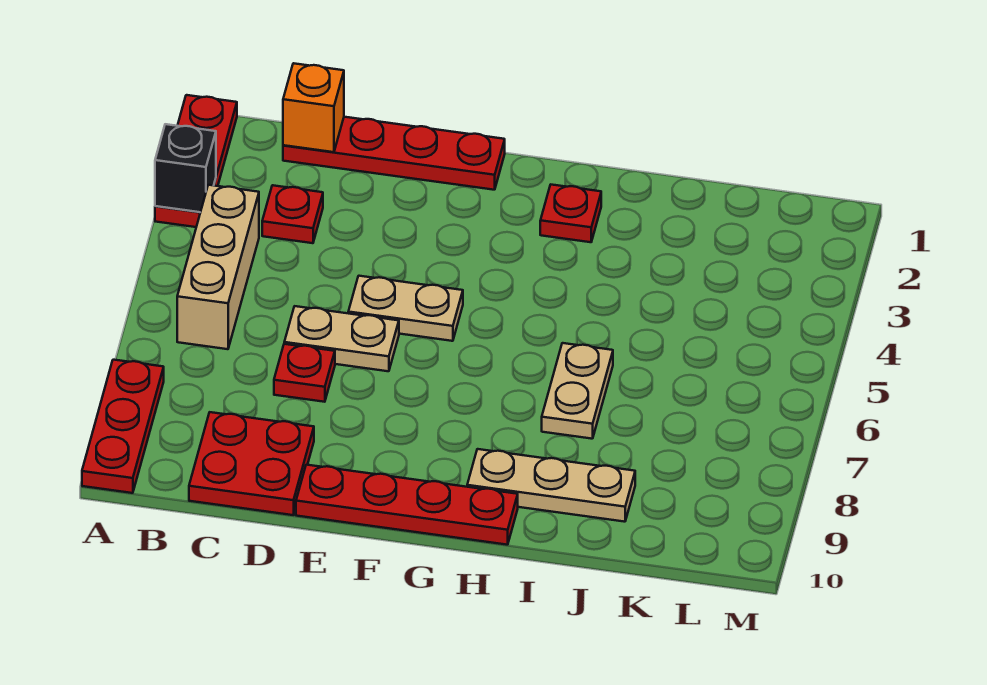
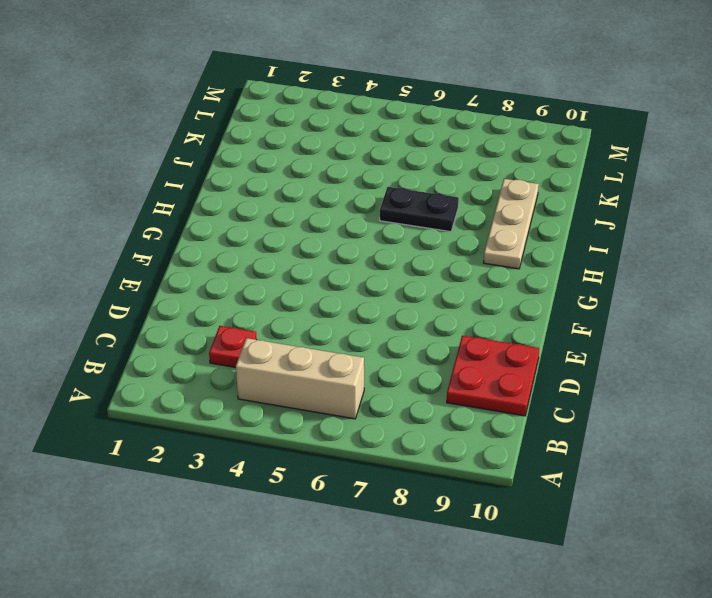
black plate I6:I7 level 1 -> tan plate I6:I7 level 1
none -> red plate A1:A3 level 1
none -> red plate A8:A10 level 1
none -> red plate C1:F1 level 1

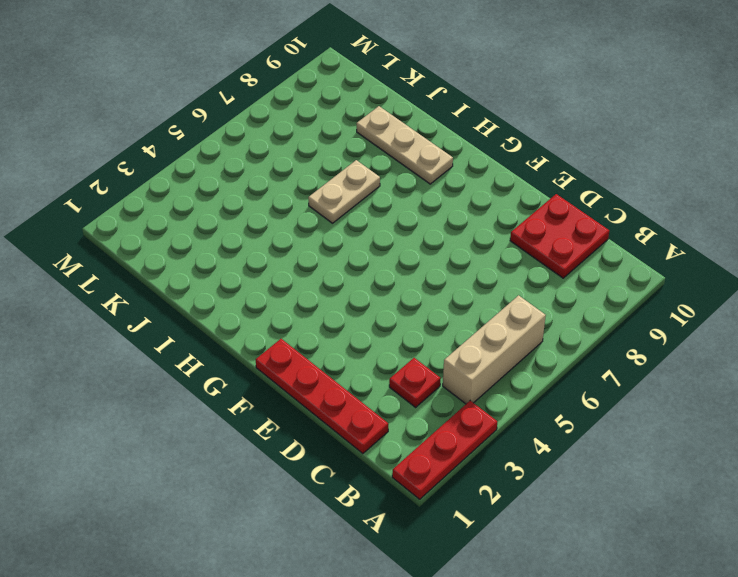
none -> red plate A8:A10 level 1
none -> tan plate D6:E6 level 1
none -> red plate D7 level 1

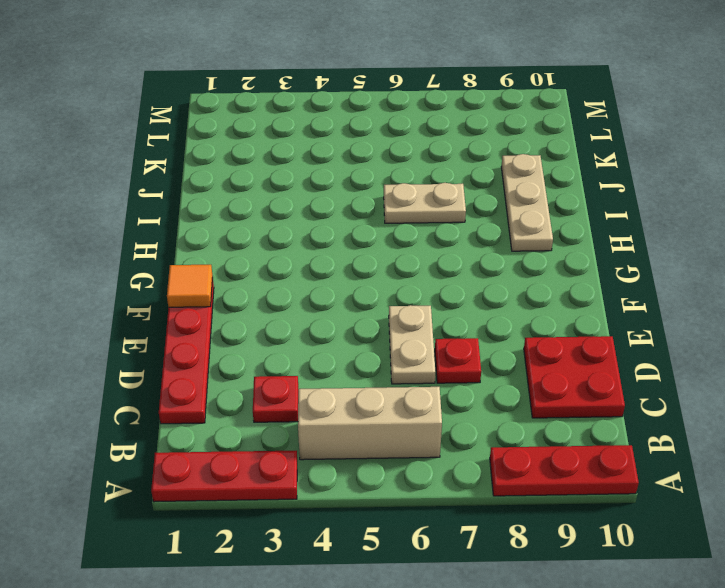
orange tile F1 level 2 -> none
none -> tan plate E5:F5 level 1
none -> red plate E10:H10 level 1
none -> red plate H2 level 1

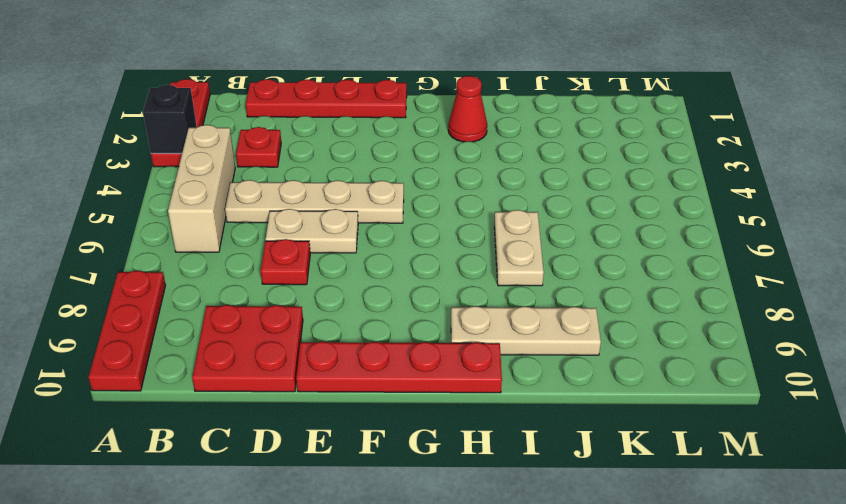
tan plate C5:F5 level 1 -> tan plate E5:F5 level 1
red cone H2 level 1 -> red plate H2 level 1
none -> orange brick C1 level 2

